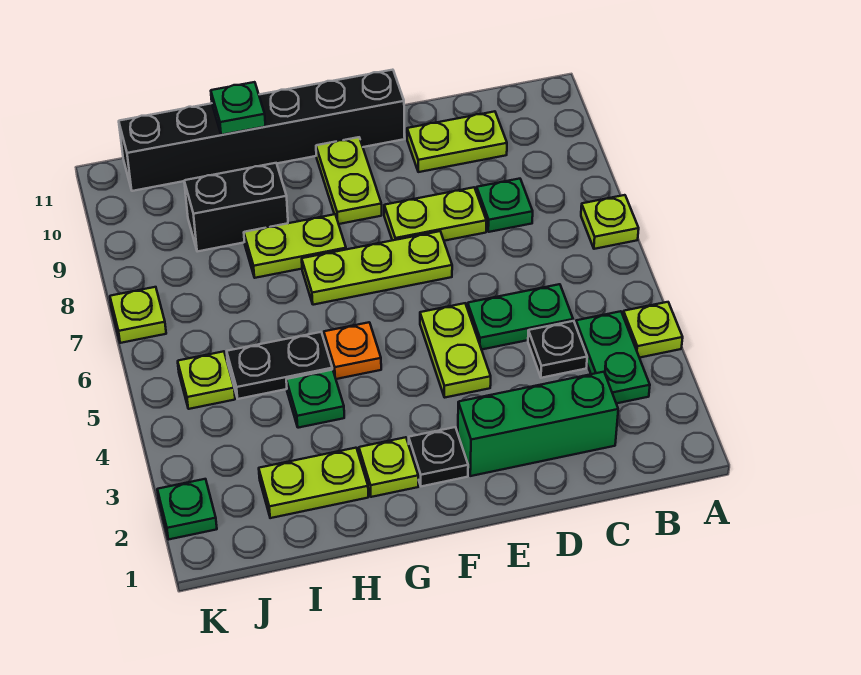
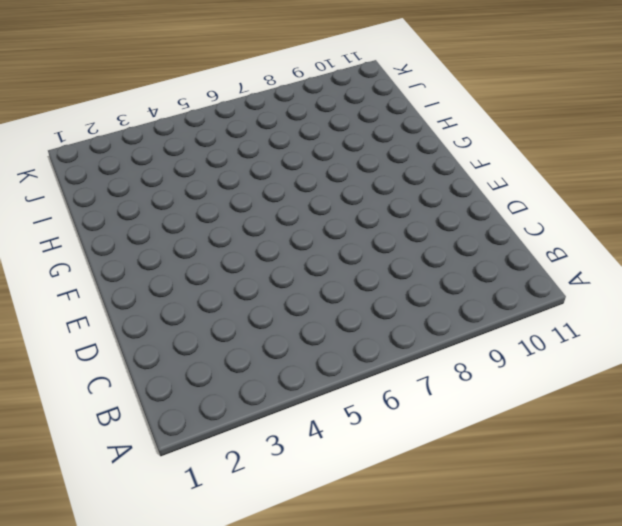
none -> lime plate A4 level 1
none -> lime plate A7 level 1
none -> green plate B3:B4 level 1

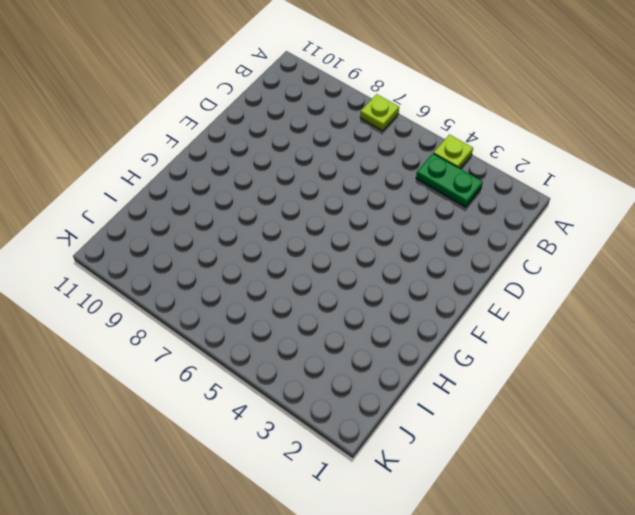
none -> green brick C2:E2 level 1
none -> black plate C4 level 1
none -> green plate C5:D5 level 1

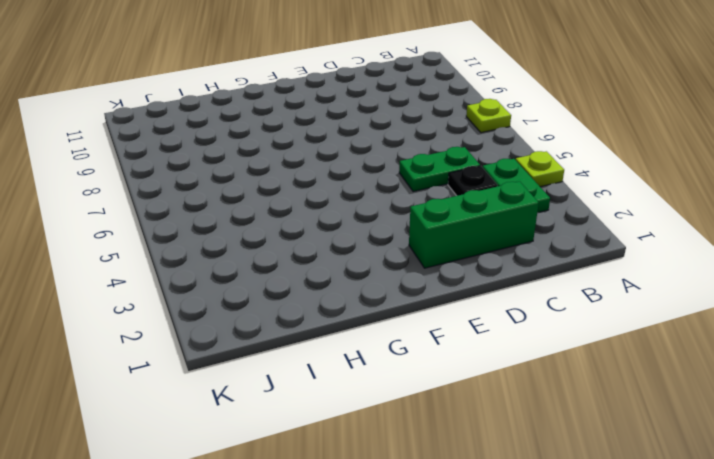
none -> green plate C8 level 1
none -> lime plate C10:D10 level 1
none -> lime plate D8:E8 level 1

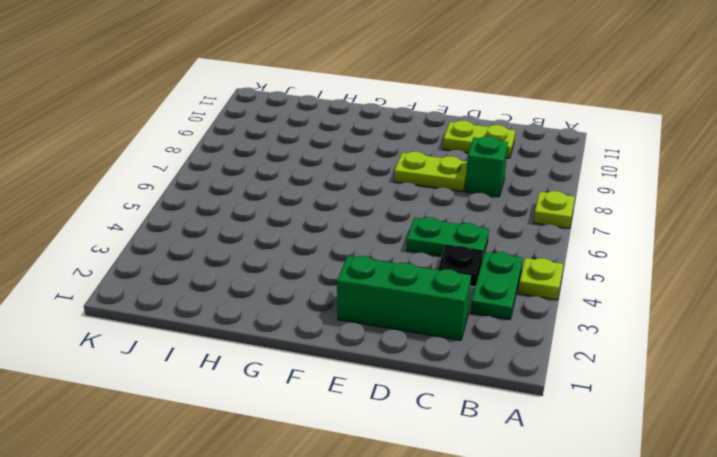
green brick C8 level 1 -> green plate C8 level 1
none -> lime plate E4:E5 level 1
none -> lime plate E7:G7 level 1
none -> black brick E11:J11 level 1

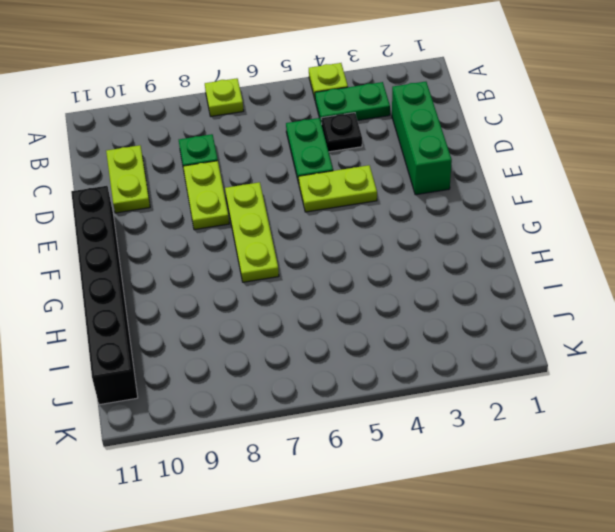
none -> black plate F2 level 1
none -> lime plate F9:F10 level 1
none -> lime plate G2 level 1

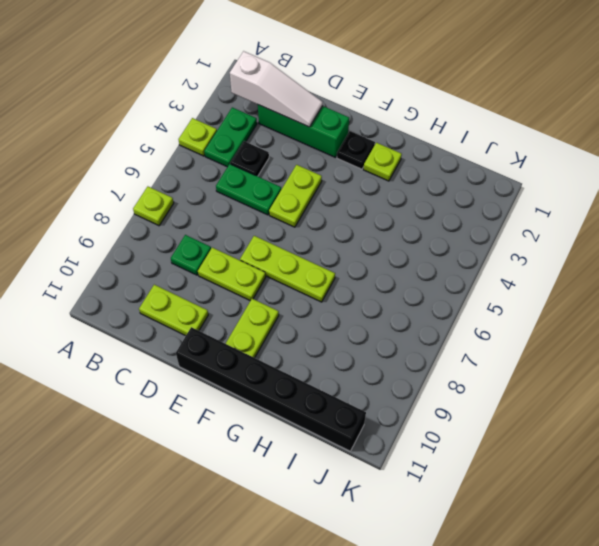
white slope B2:D2 level 2 top B -> none
none -> orange plate G5 level 1
none -> lime plate G8:H8 level 1
none -> lime plate H2:I2 level 1

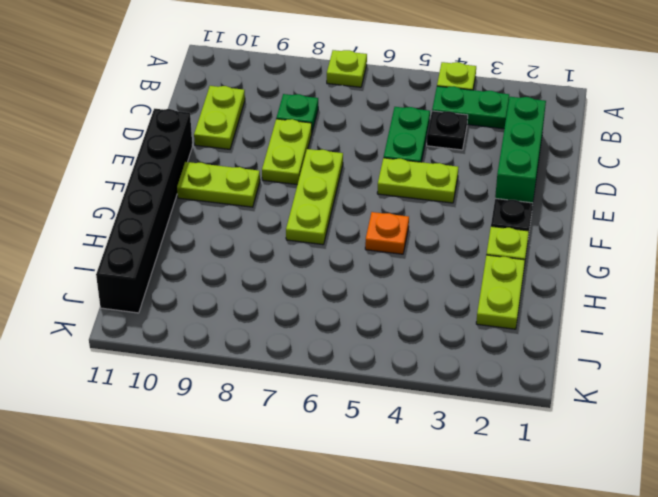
none -> lime plate G8:H8 level 1
none -> green plate H4 level 1
none -> black plate H5:I5 level 1

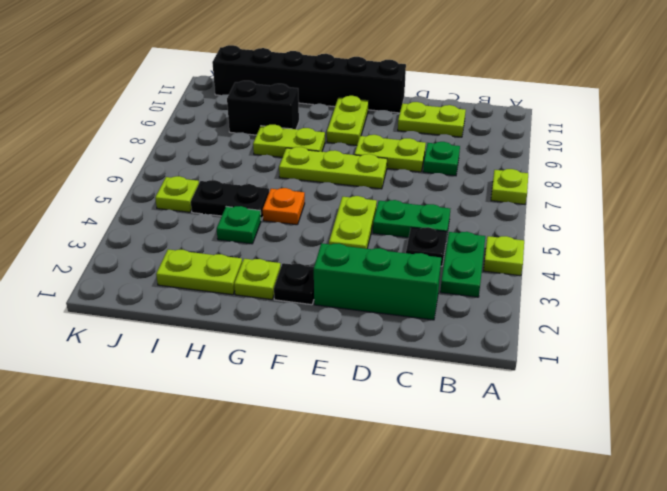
none -> green plate K2 level 1
none -> lime plate K7 level 1
none -> green plate H11 level 2

